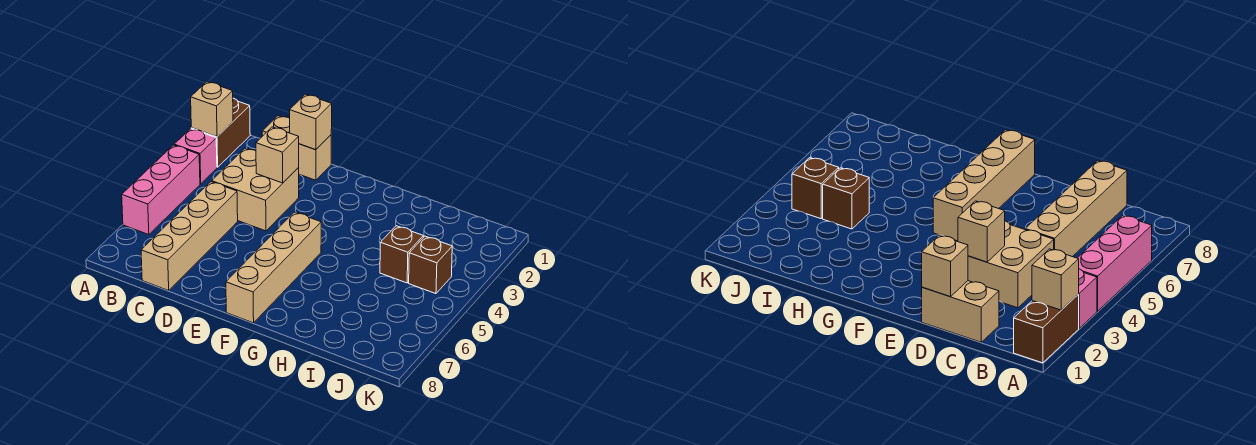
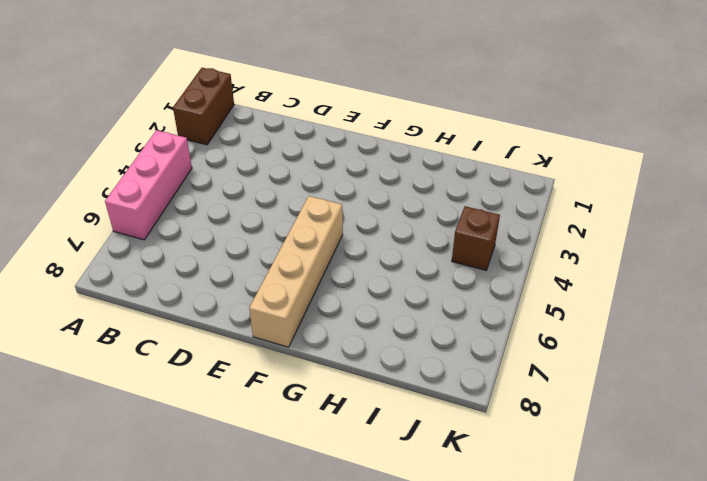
none -> pink brick A3 level 1
none -> tan brick C1:D1 level 1
none -> tan brick C3:D4 level 1

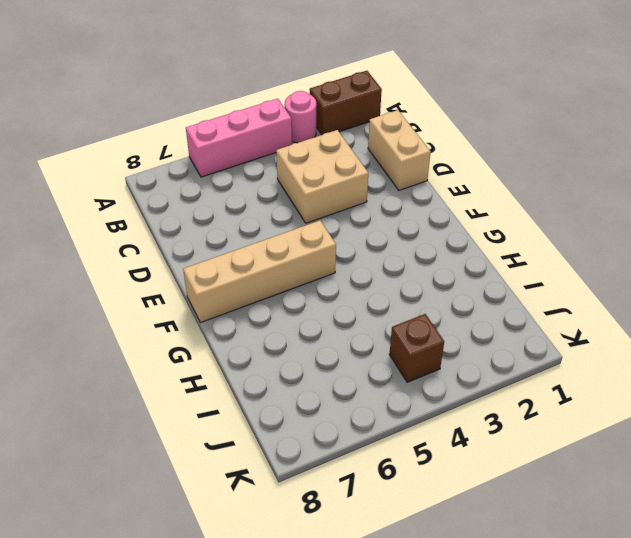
pink round brick A3 level 1 -> pink brick A3 level 1
none -> tan brick C5:C8 level 1
none -> brown brick I4 level 1
none -> tan brick A2 level 2

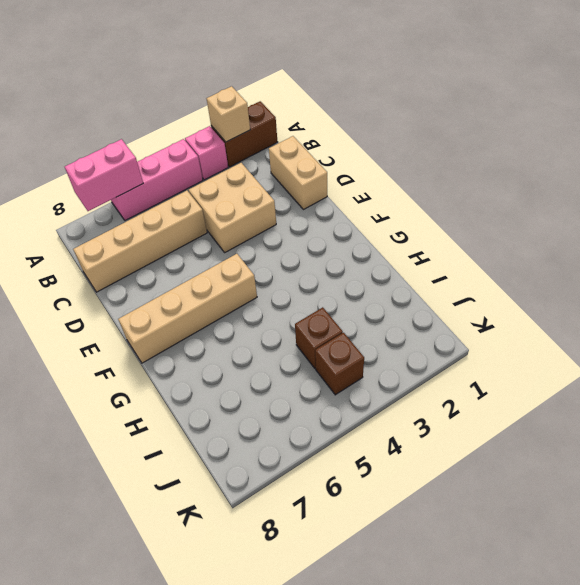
pink brick A6:A7 level 2 -> none
none -> tan brick D1 level 2
none -> tan brick D3 level 2

